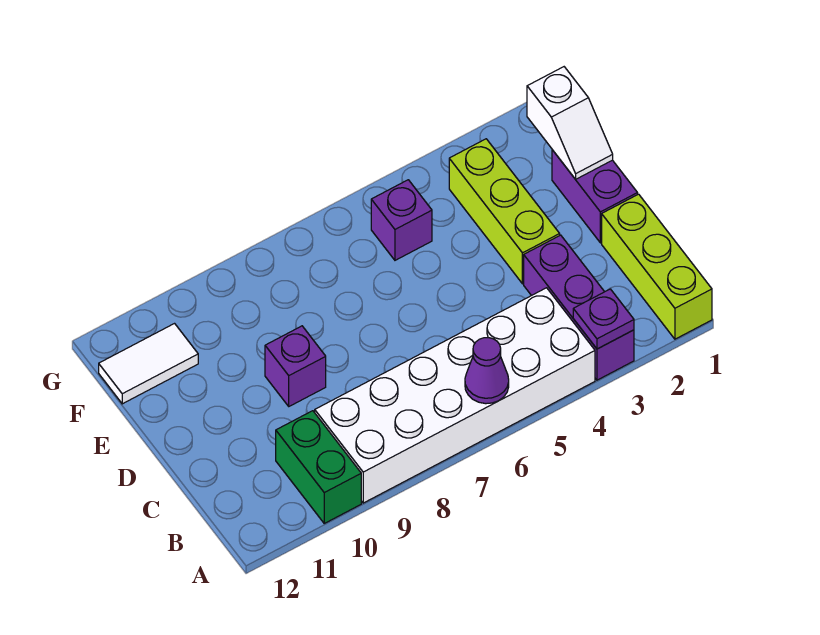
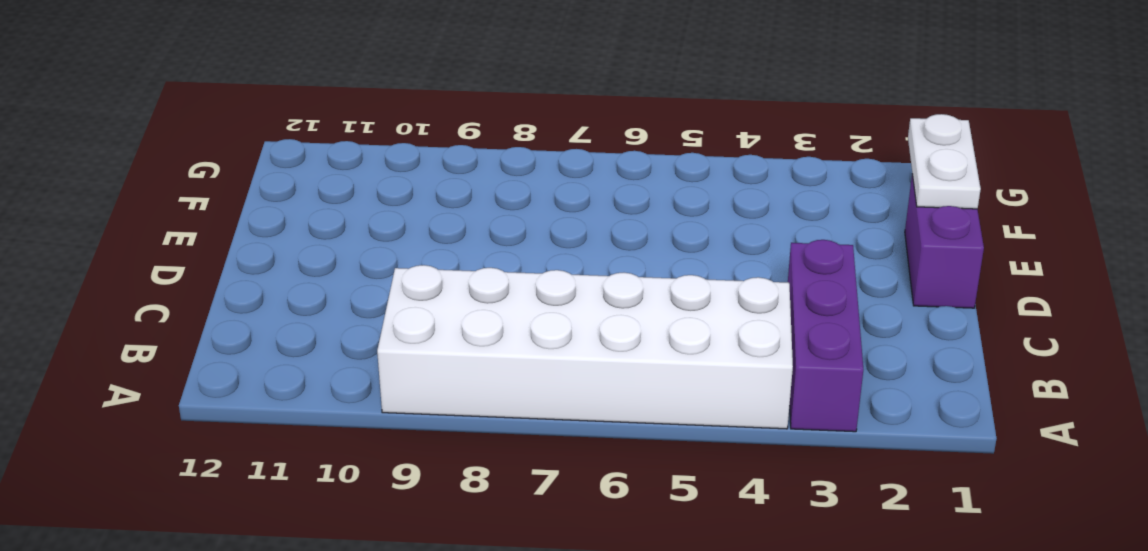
white plate E1:F1 level 2 -> white slope E1:F1 level 2 top F
none -> lime brick A1:C1 level 1
none -> green brick A10:B10 level 1
none -> lime brick D3:F3 level 1

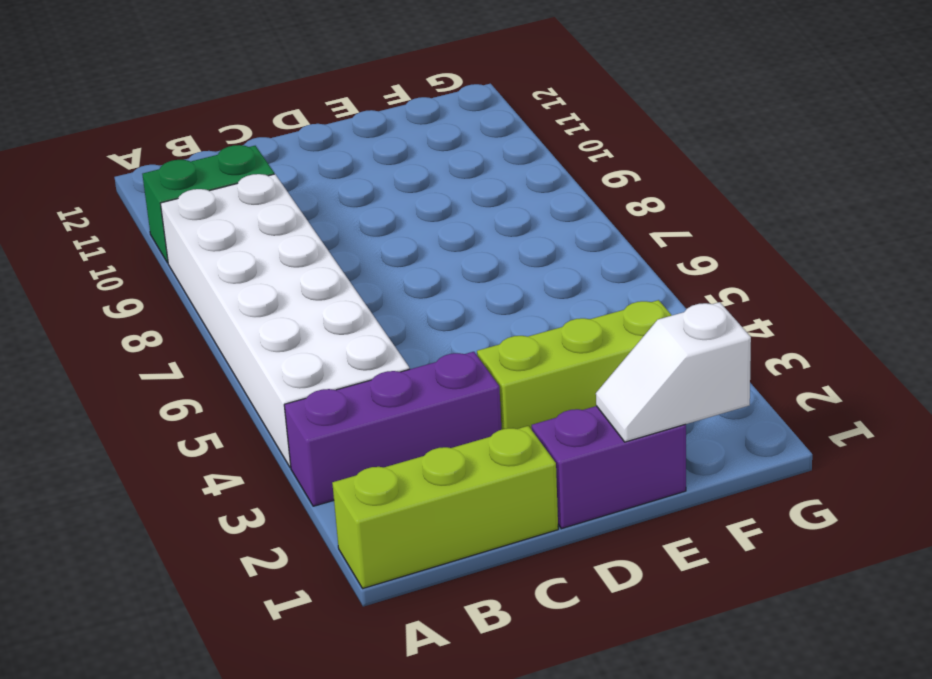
none -> purple brick D9 level 1
none -> purple brick F5 level 1
none -> white tile F11:F12 level 1

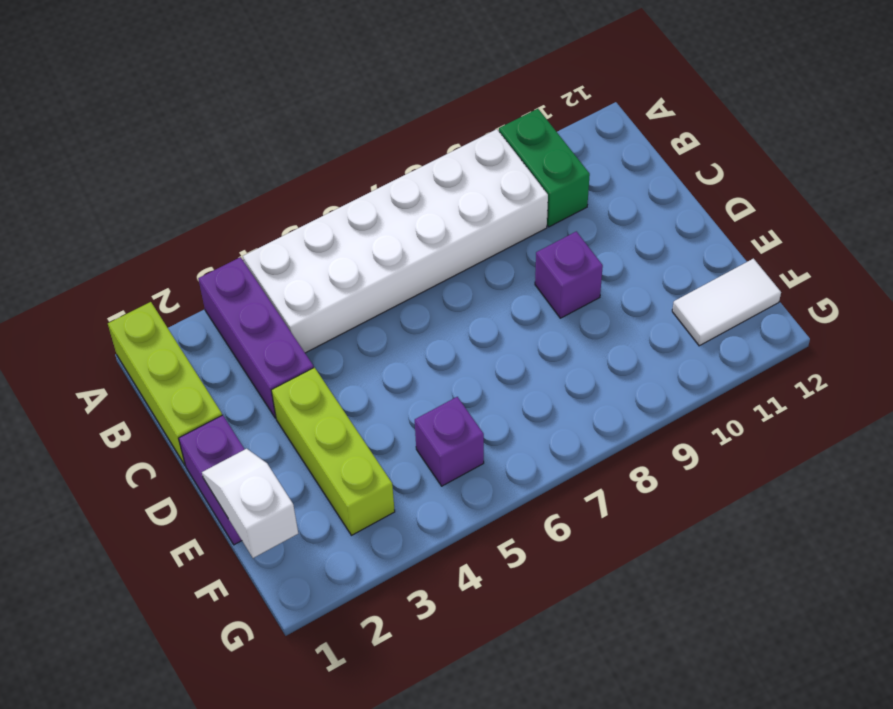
none -> purple plate A3 level 2
none -> purple cone A6 level 2

